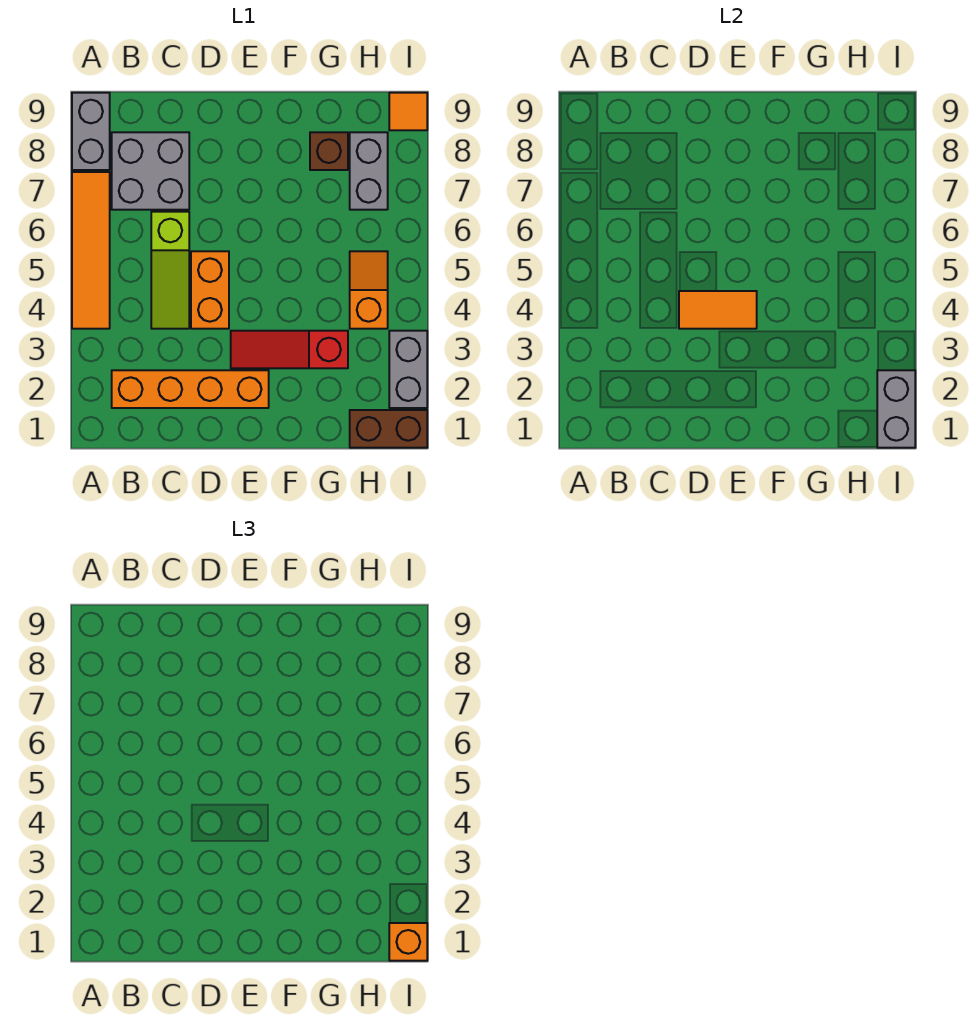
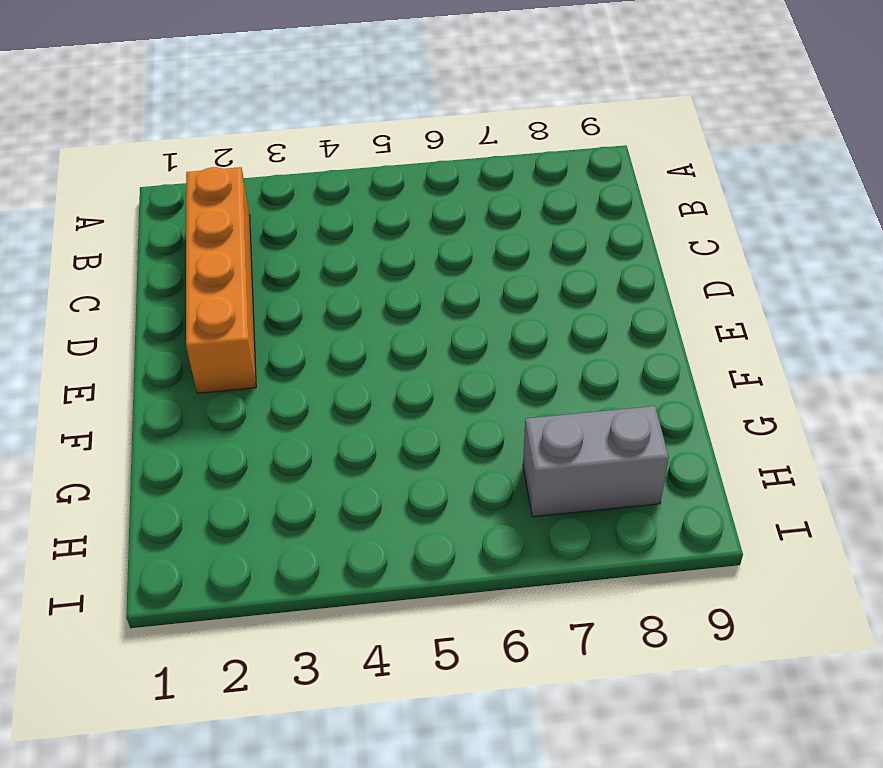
none -> orange tile A4:A7 level 1
none -> grey brick A8:A9 level 1
none -> grey brick B7:C8 level 1

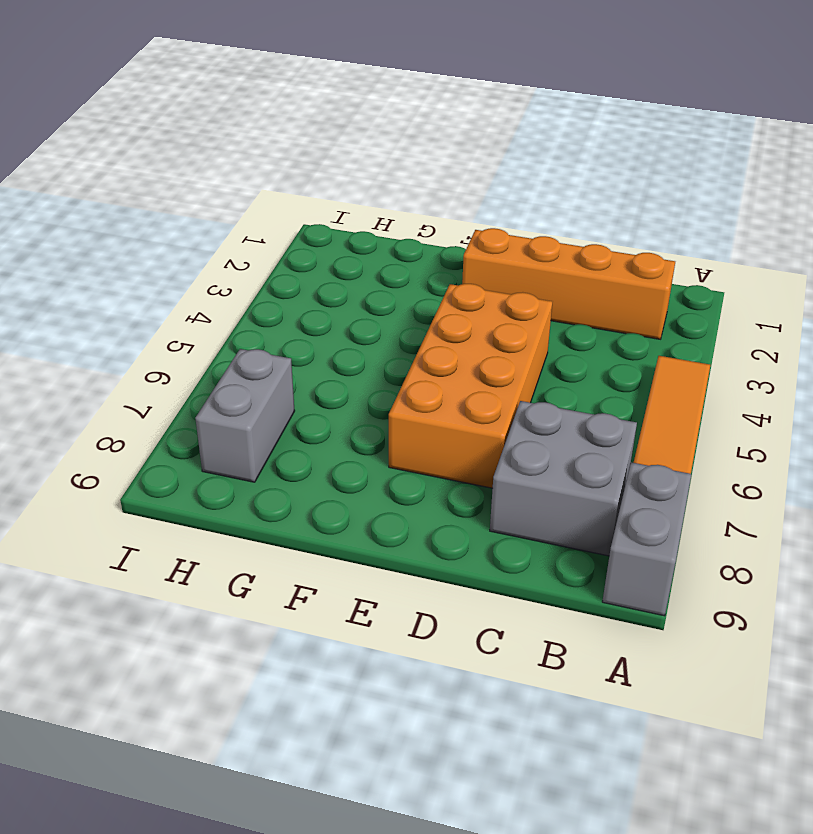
orange brick D4:E7 level 1 -> orange brick D4:D5 level 1
none -> lime slope C4:C6 level 1 top 6
none -> red slope E3:G3 level 1 top G
none -> brown brick G8 level 1

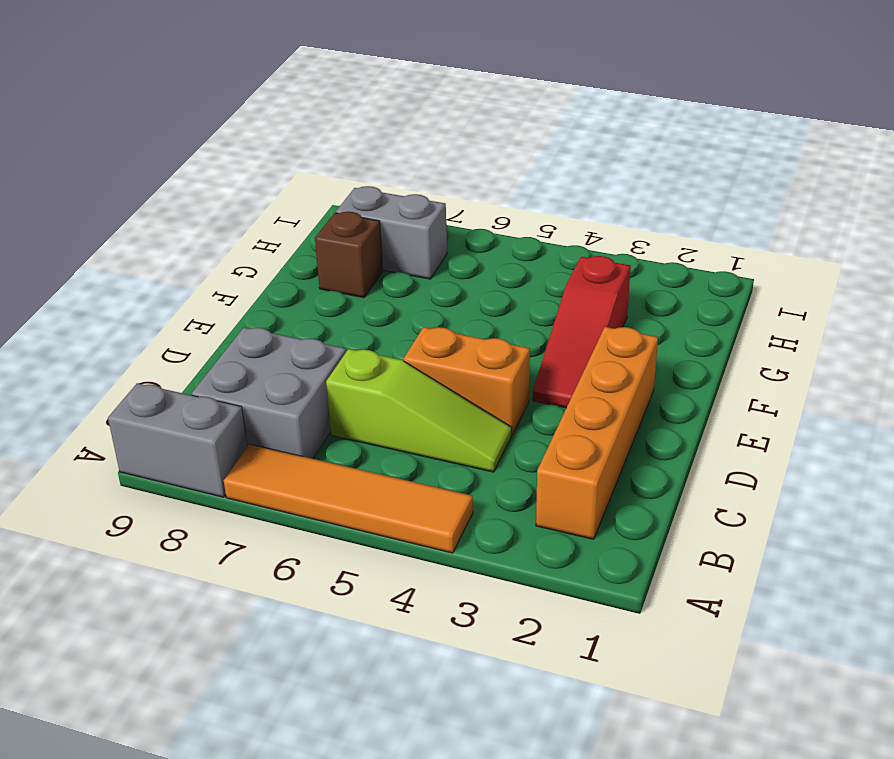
none -> brown brick H1:I1 level 1
none -> orange slope H4:H5 level 1 top 4
none -> grey brick I2:I3 level 1

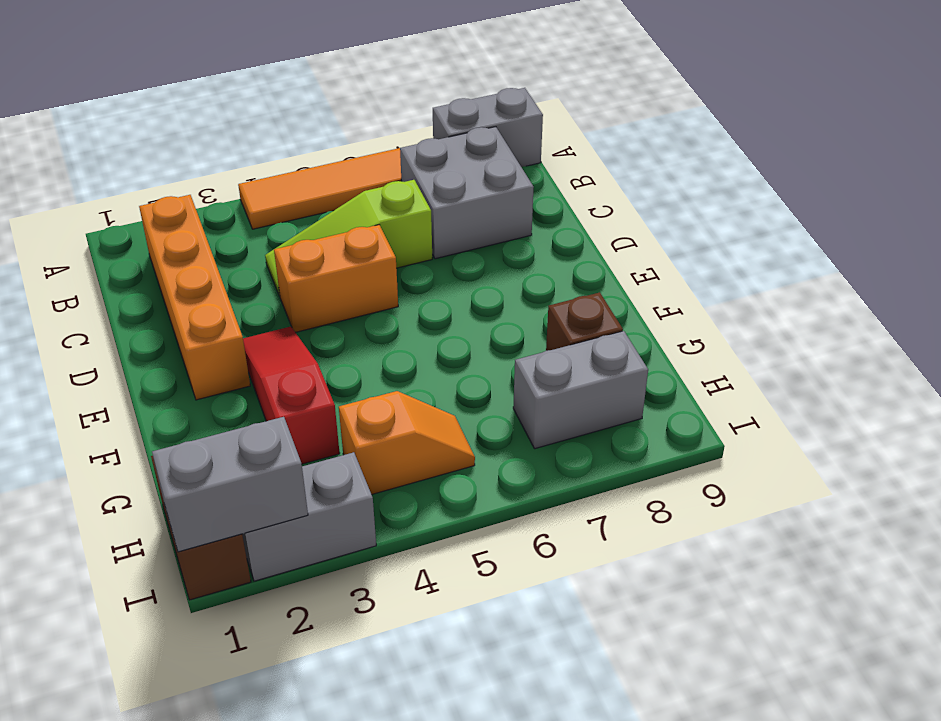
none -> orange tile I9 level 1
none -> orange tile D4:E4 level 2
none -> orange brick I1 level 3

